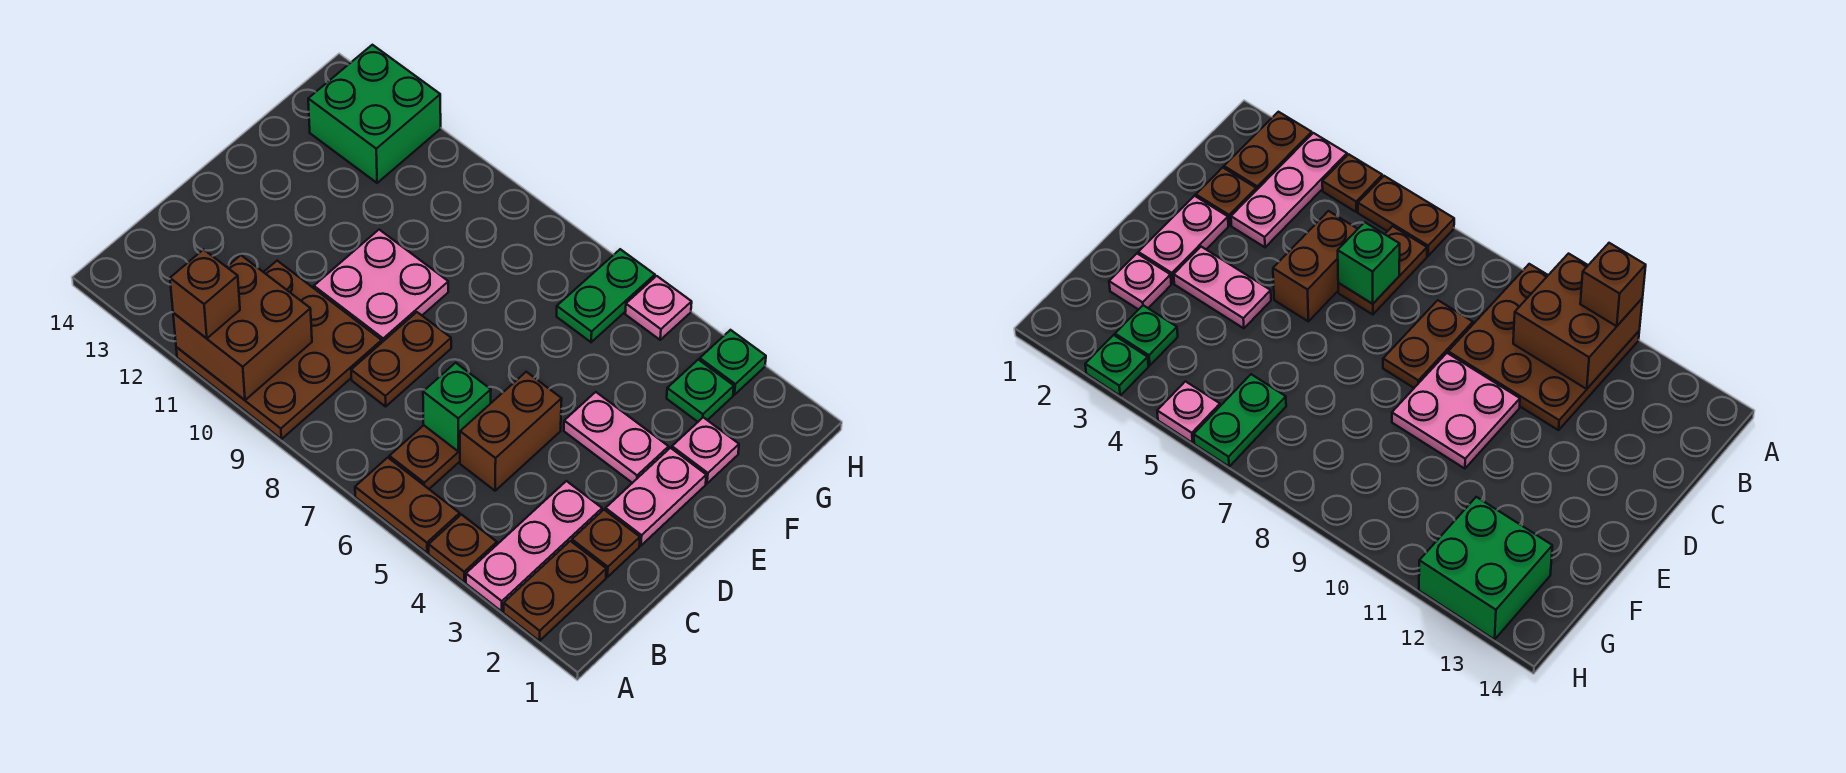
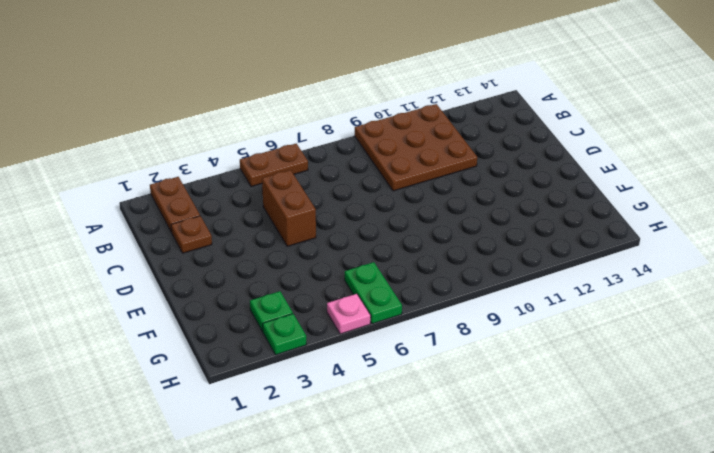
none -> pink plate A3:C3 level 1
none -> brown plate A4 level 1
none -> brown plate B6:C6 level 1

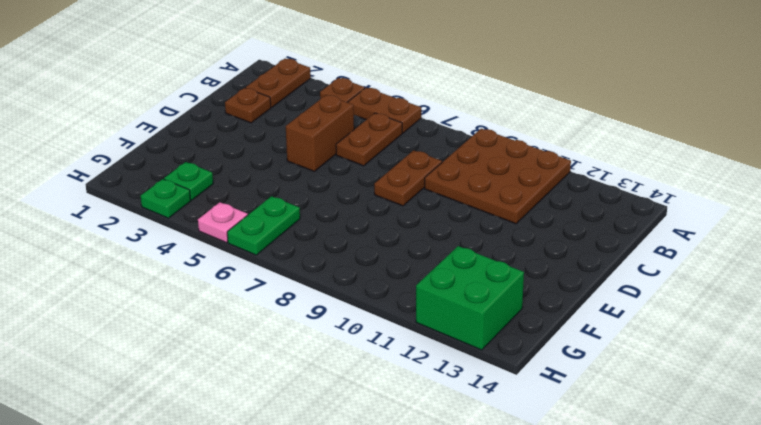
none -> pink plate A3:C3 level 1
none -> pink plate D2:E2 level 1
none -> pink plate D9:E10 level 1

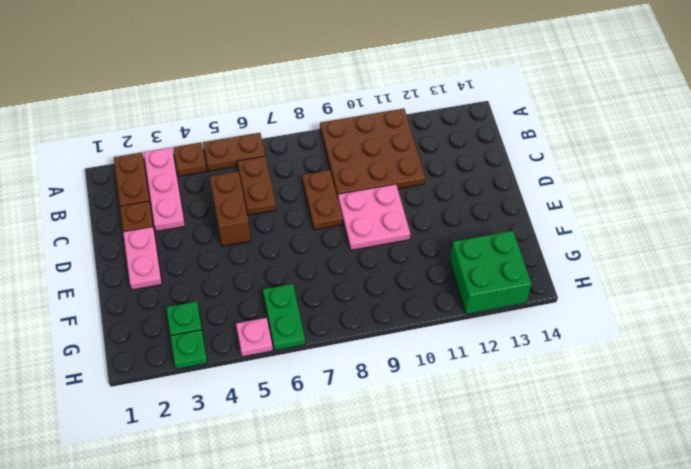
none -> pink plate E3:E4 level 1
none -> pink plate F2 level 1
none -> brown brick A10:B11 level 2

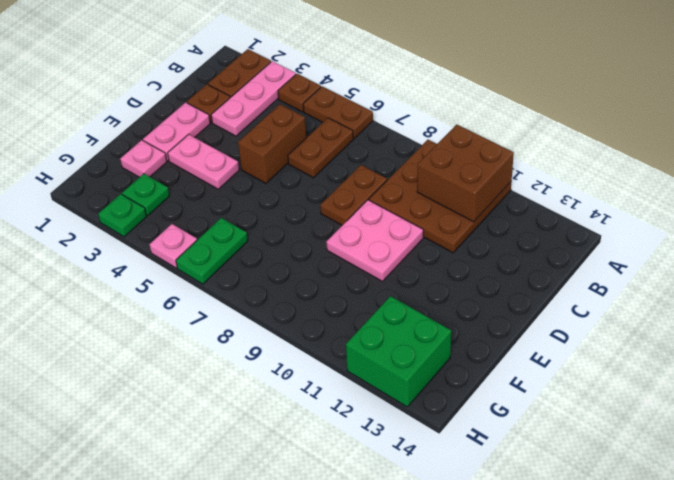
none -> green brick C6 level 2
none -> brown brick A11 level 3

